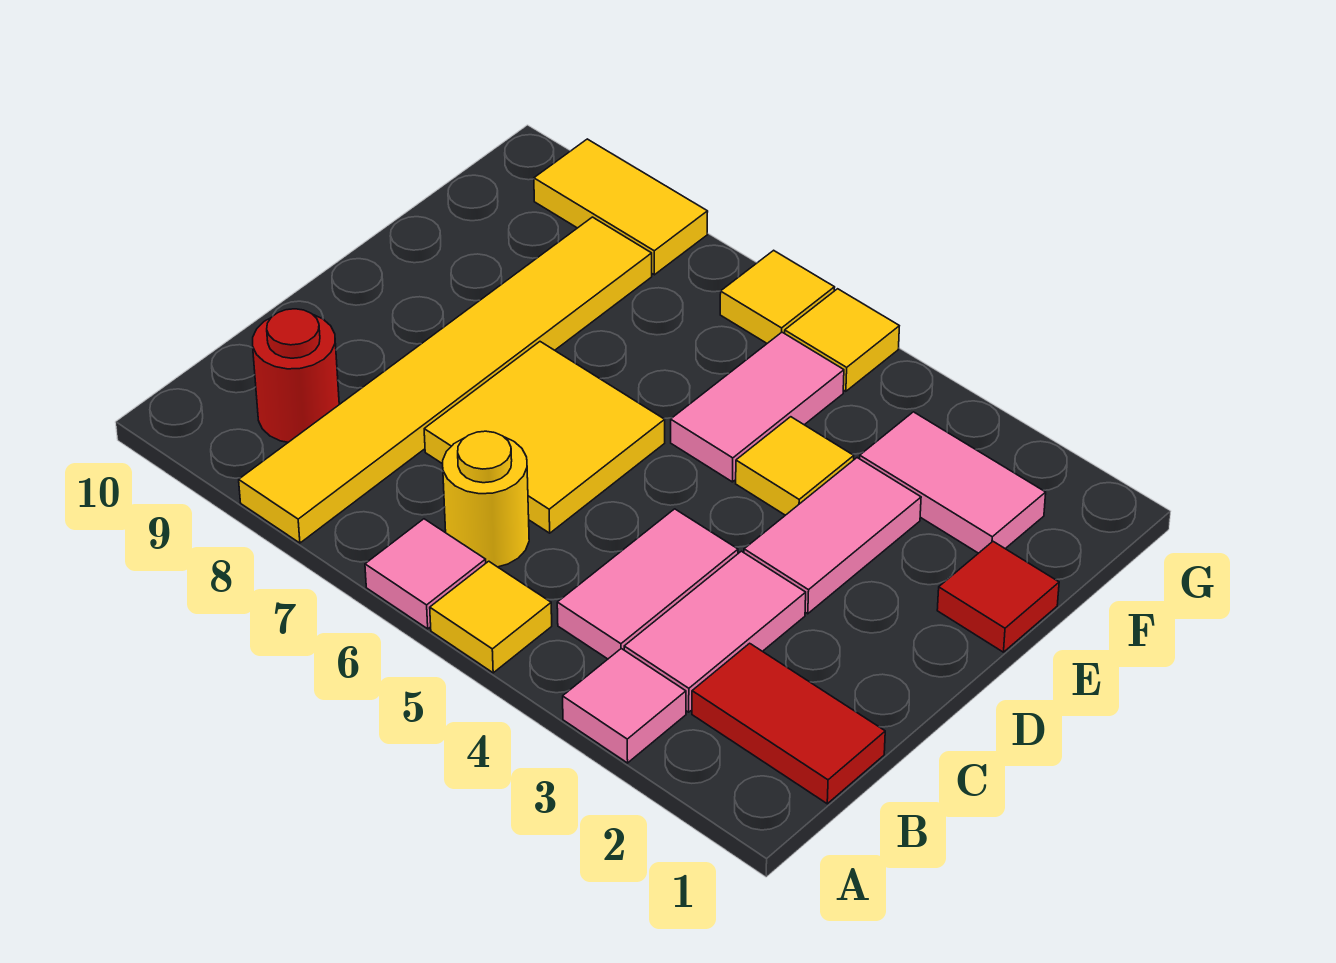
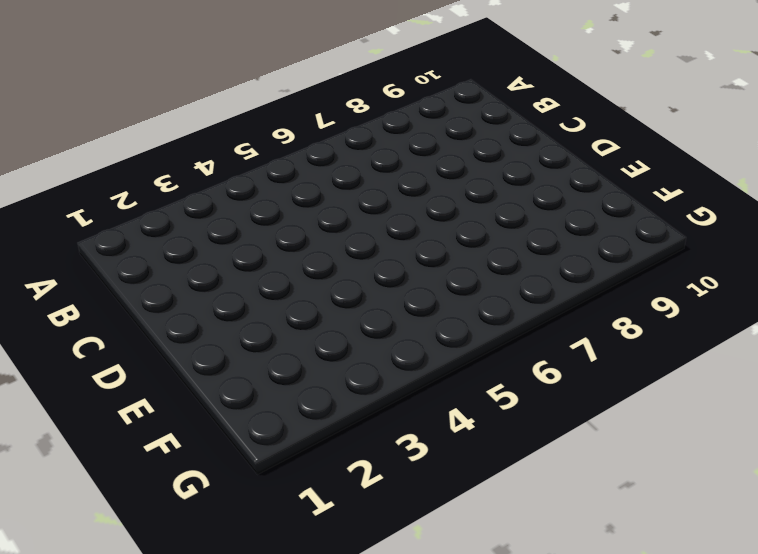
none -> pink tile A3 level 1
none -> yellow tile A5 level 1
none -> pink tile A6 level 1

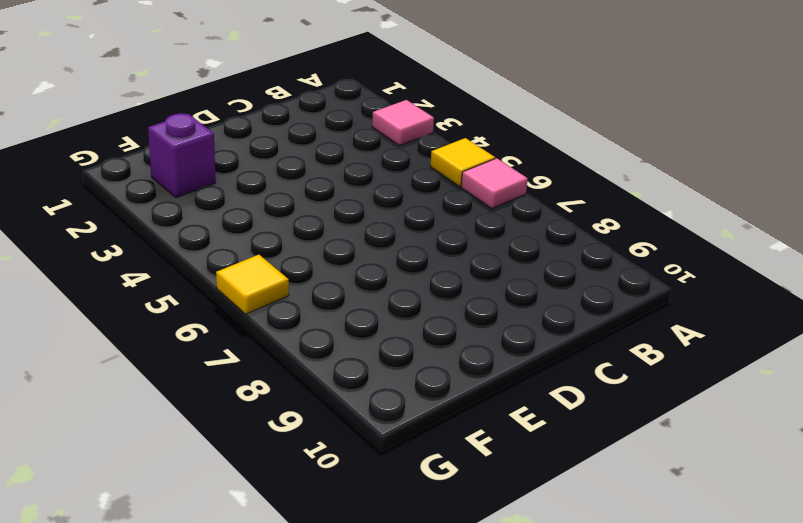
purple brick F2 level 1 -> pink tile F2:F3 level 1
none -> yellow tile A8:F8 level 1
none -> red tile B1:B2 level 1
none -> pink tile B3:C3 level 1

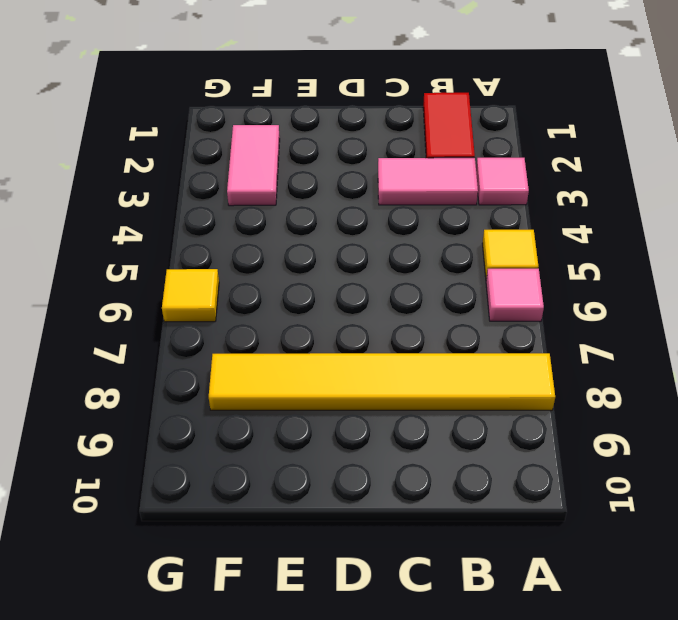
none -> pink tile B4:C4 level 1
none -> yellow round brick B6 level 1
none -> red round brick B9 level 1

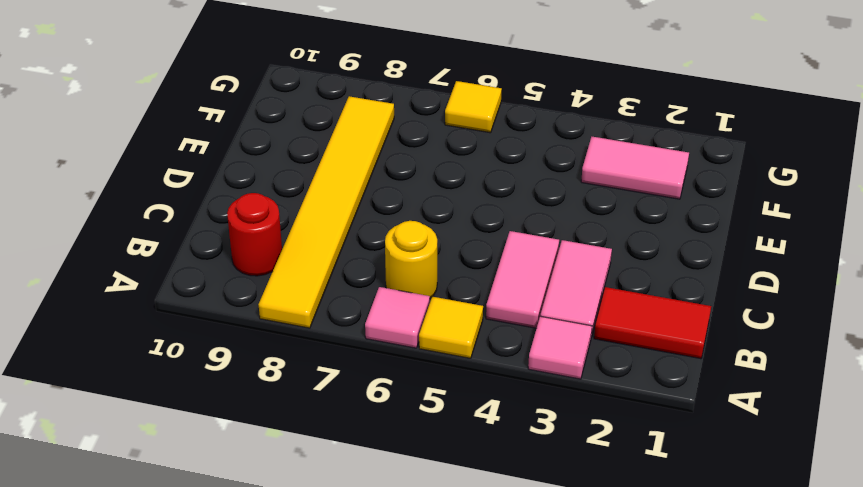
none -> yellow tile C6:D7 level 1
none -> pink tile D3:E3 level 1
none -> red tile E1 level 1

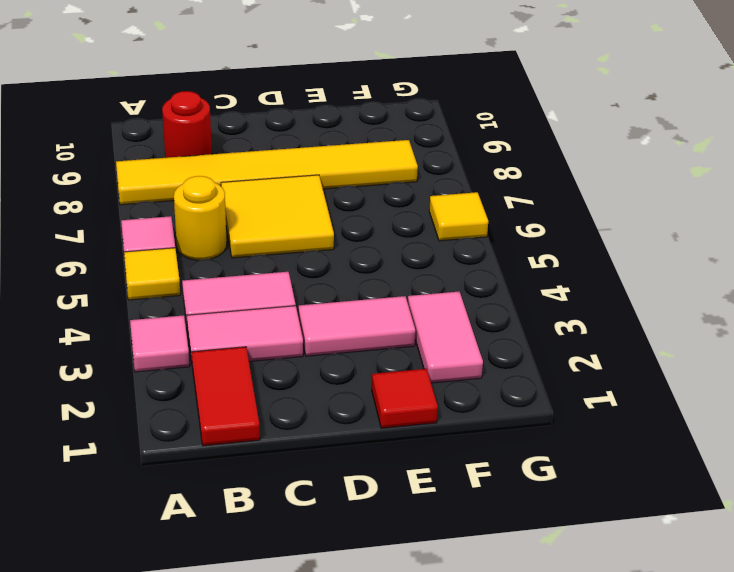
none -> yellow tile E4 level 1
none -> pink tile E5:F5 level 1
none -> yellow tile G5 level 1

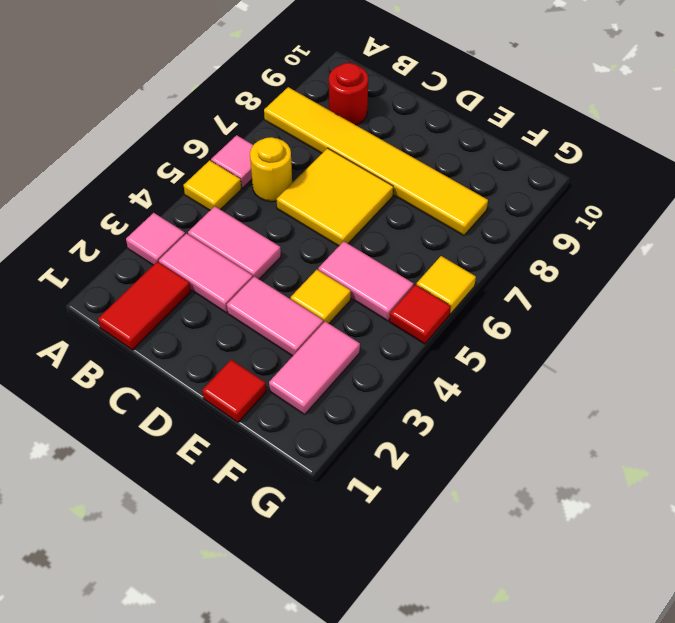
red tile G5 level 1 -> yellow tile G5 level 1
none -> yellow tile G8:G9 level 1

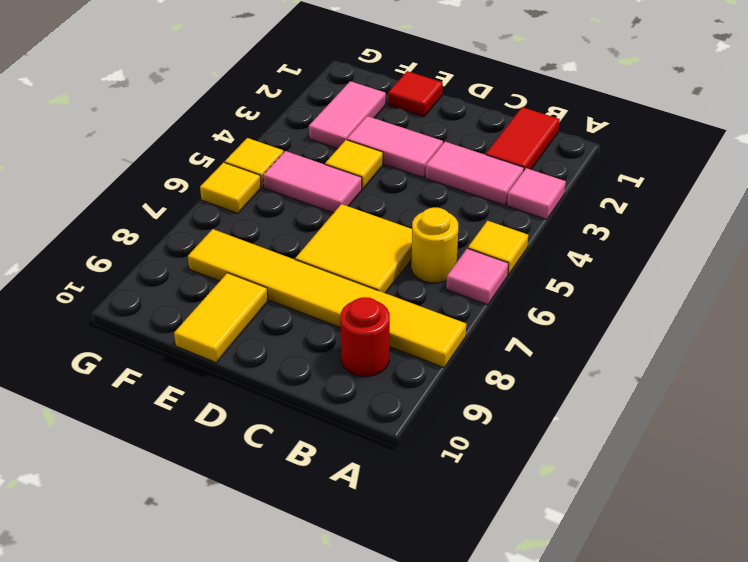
yellow tile E9:E10 level 1 -> yellow tile G8:G9 level 1
none -> pink tile B4:C4 level 1

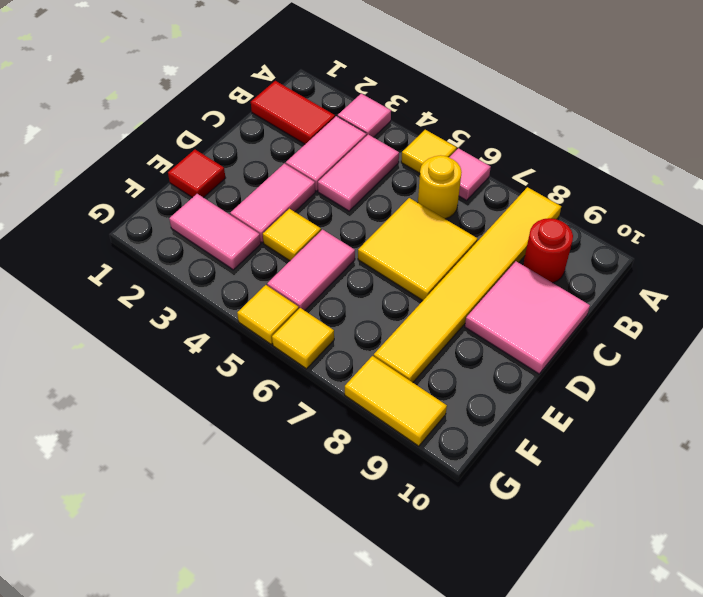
pink tile C9:D10 level 1 -> none

